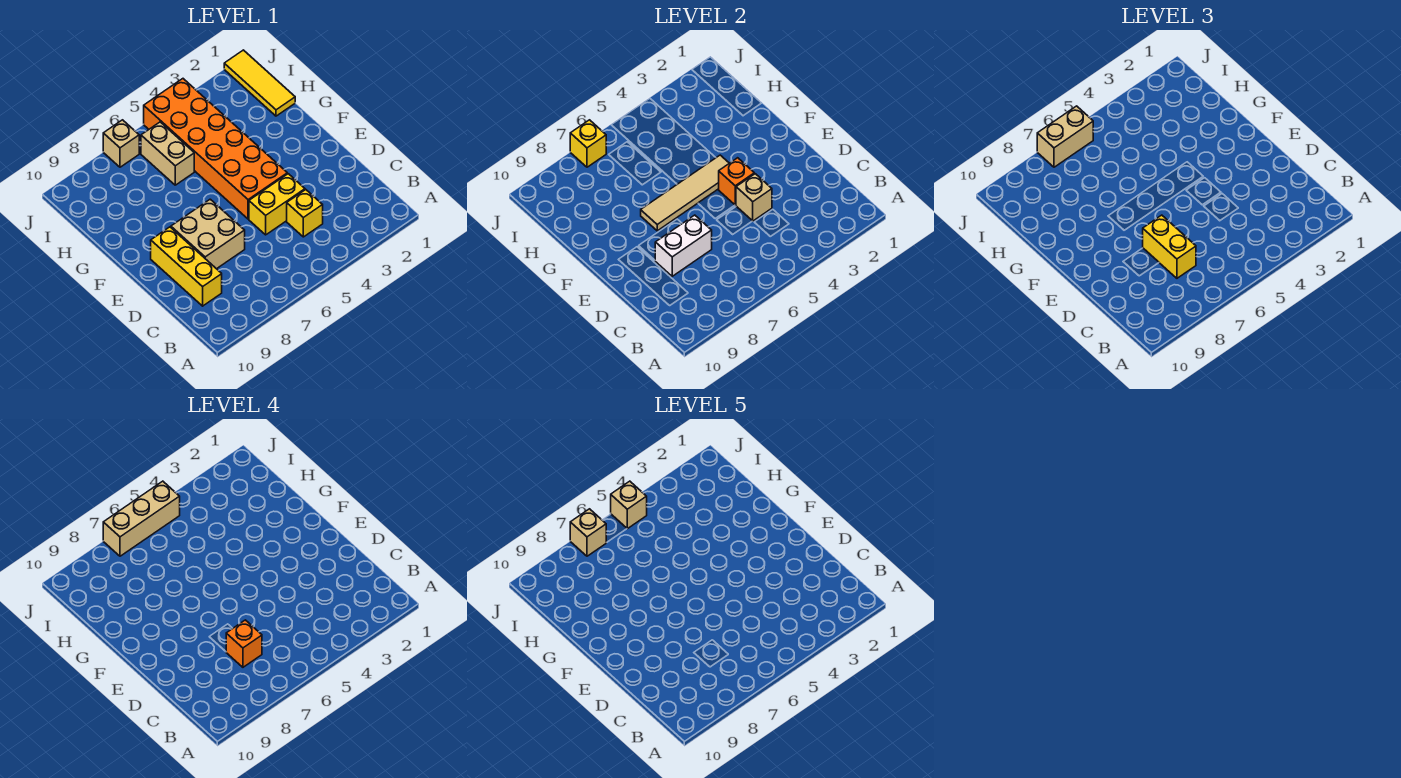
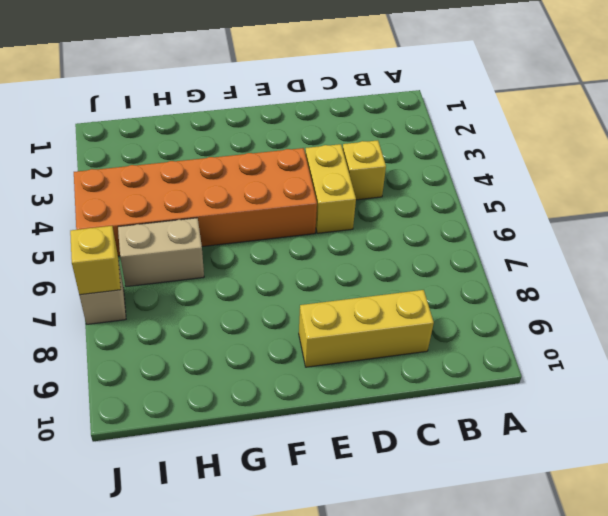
none -> tan brick D7:E8 level 1
none -> yellow tile H1:J1 level 1
none -> tan brick D4 level 2

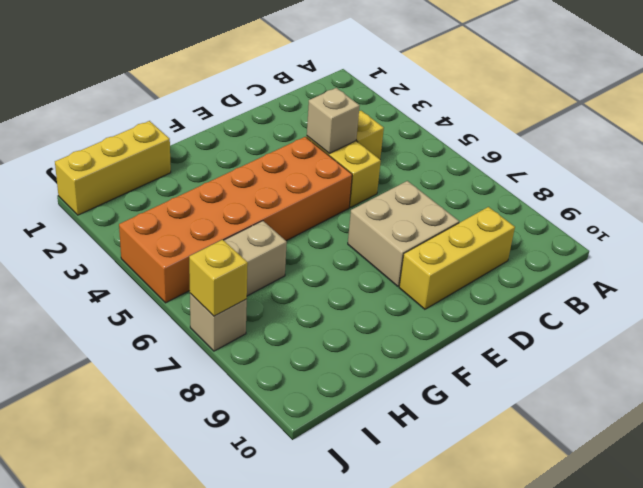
yellow brick H1:J1 level 1 -> yellow tile H1:J1 level 1
none -> white brick D7:D8 level 2
none -> orange brick E4 level 2
none -> tan tile F4:F7 level 2

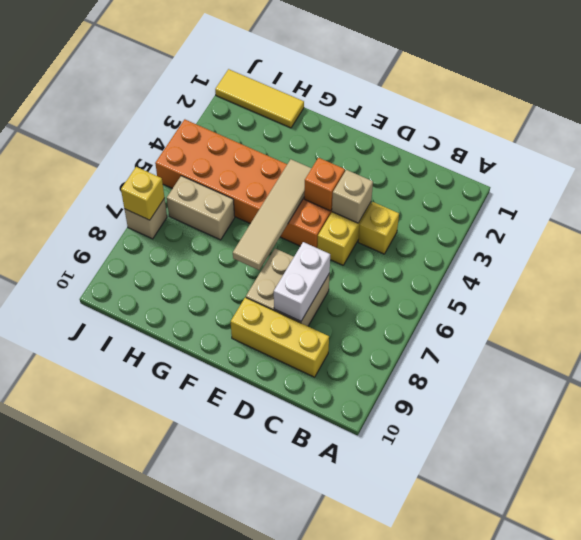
none -> yellow brick C7:D7 level 3
none -> tan brick J6:J7 level 3
none -> orange brick C7 level 4

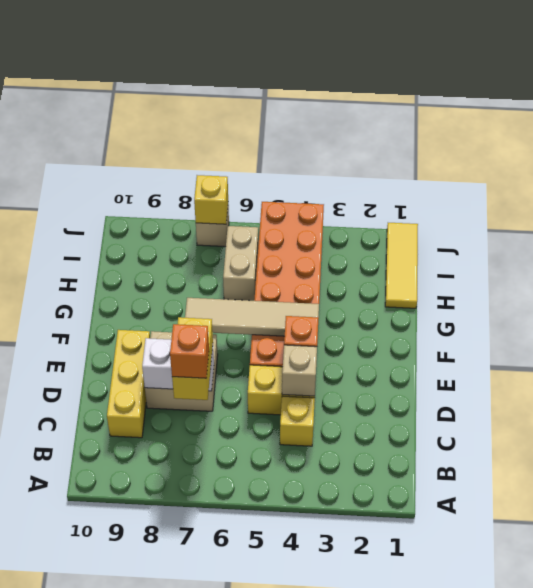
none -> tan brick J6:J7 level 3
none -> tan brick J5:J7 level 4
none -> tan brick J5 level 5

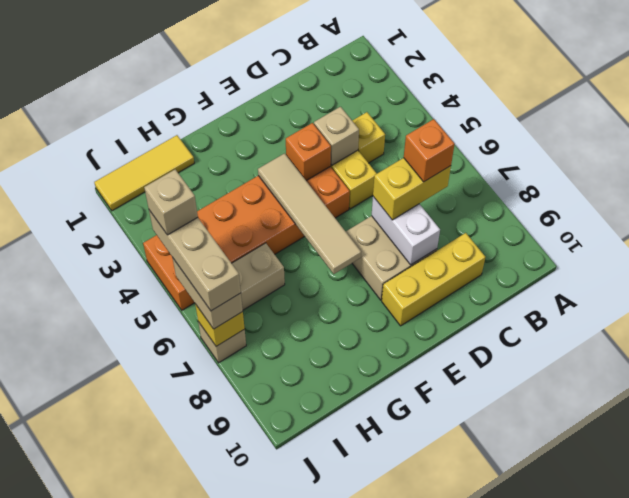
none -> tan brick J7 level 5

